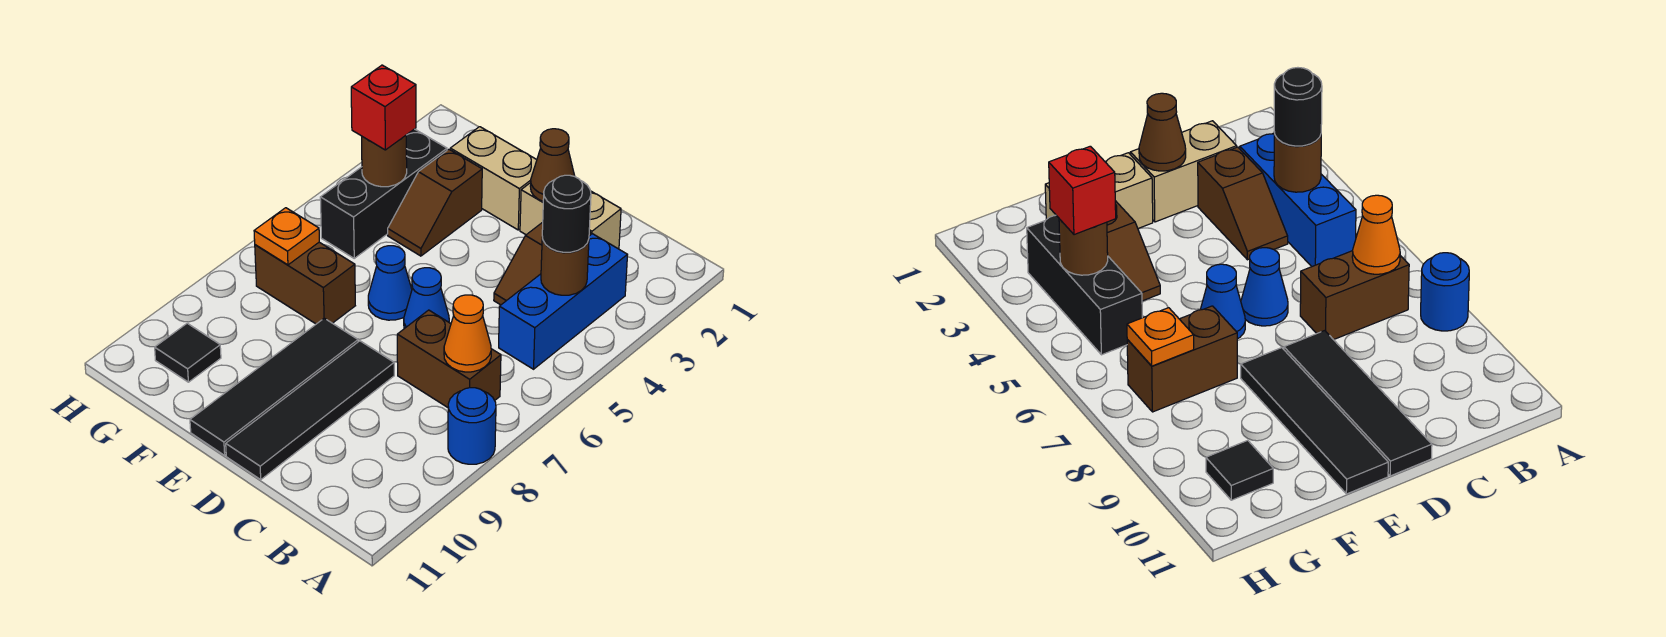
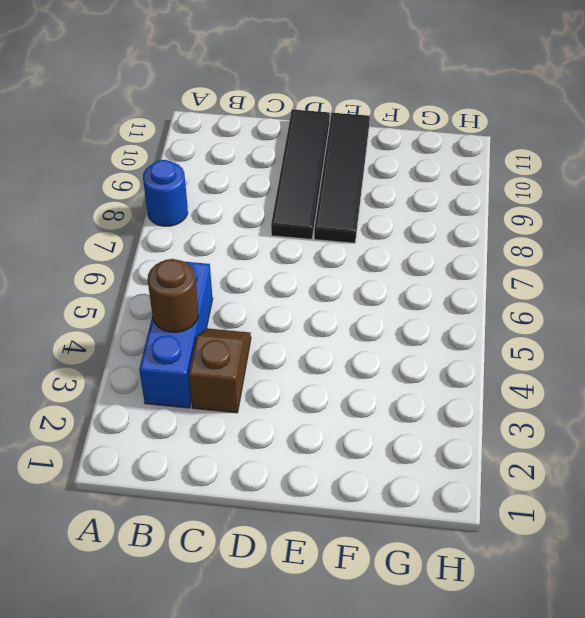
none -> brown brick B7:C7 level 1
none -> tan brick C2:D2 level 1
none -> blue cone D6 level 1

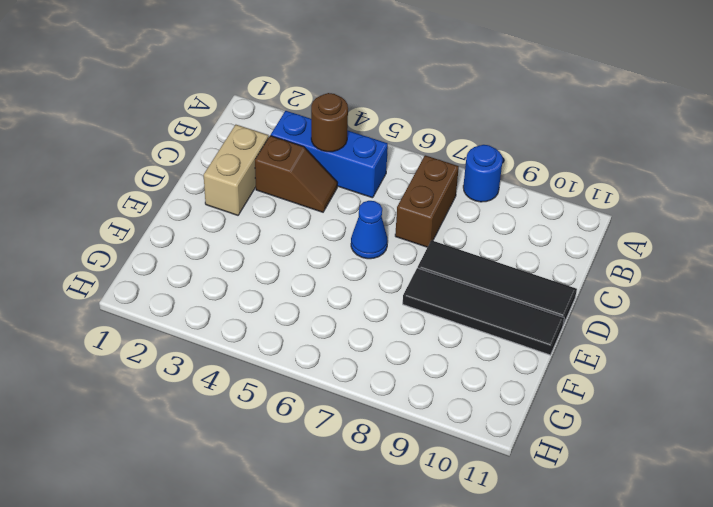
none -> tan brick E2:F2 level 1
none -> blue cone E6 level 1
none -> brown slope F3:F4 level 1 top 3

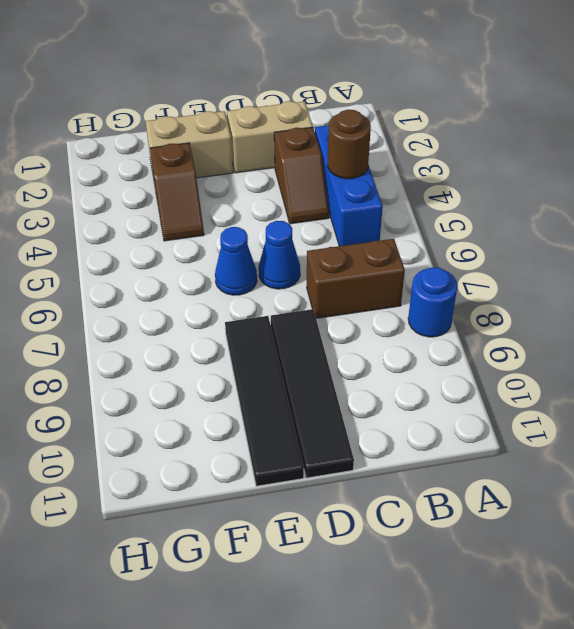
none -> brown brick F7:G7 level 1
none -> black brick G3:G5 level 1
none -> black tile G10 level 1

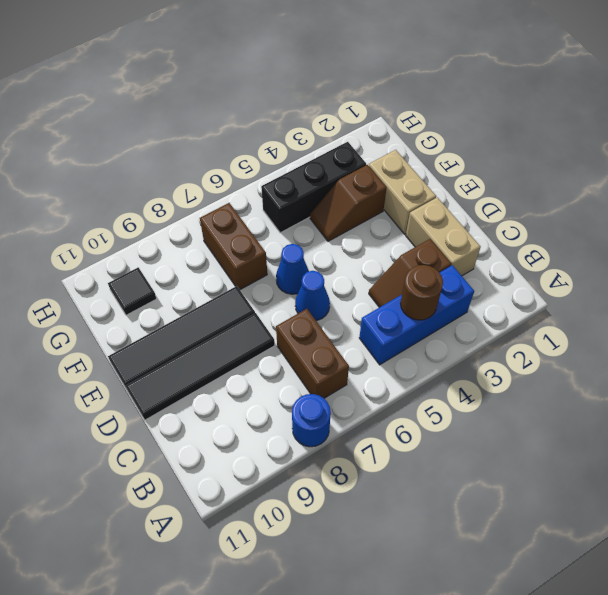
none -> orange cone B7 level 2
none -> brown cone D2 level 2
none -> brown round brick G4 level 2

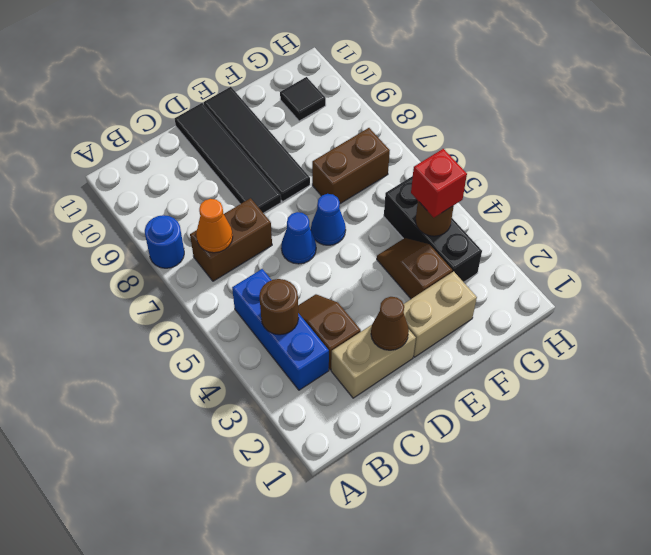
none -> orange plate G7 level 2
none -> black round brick B4 level 3

